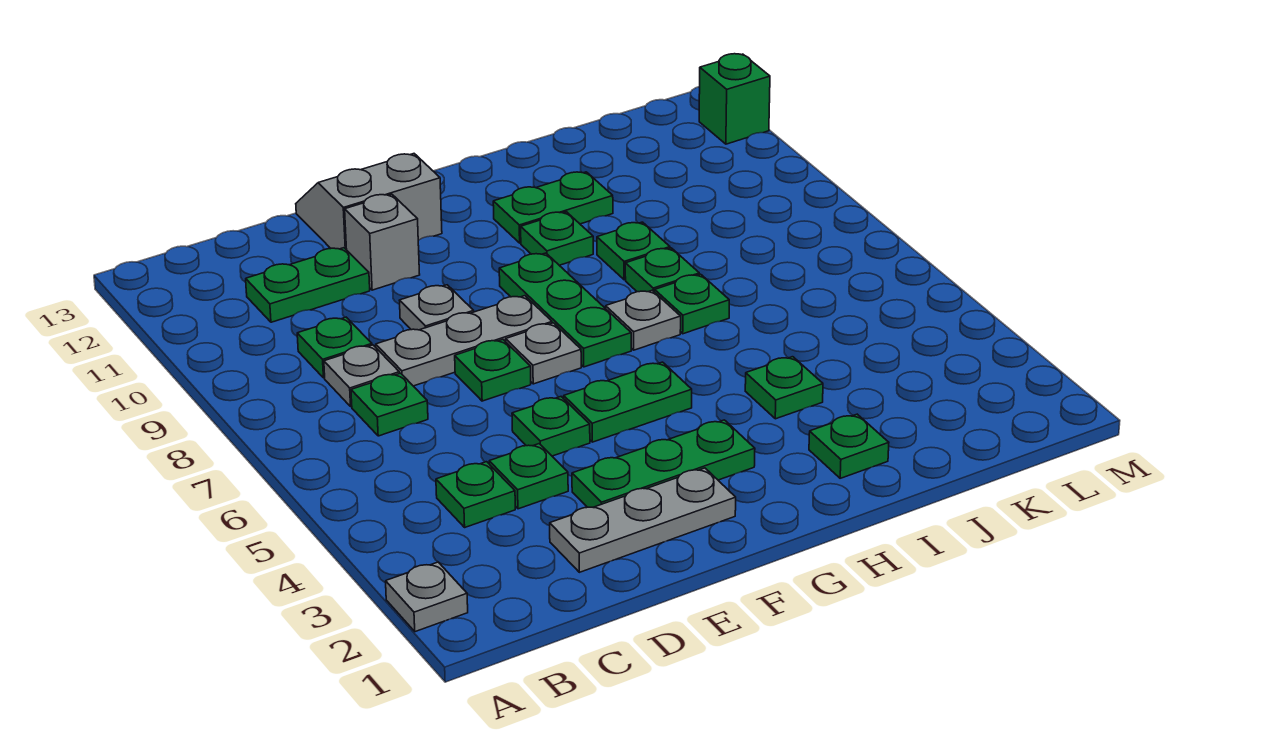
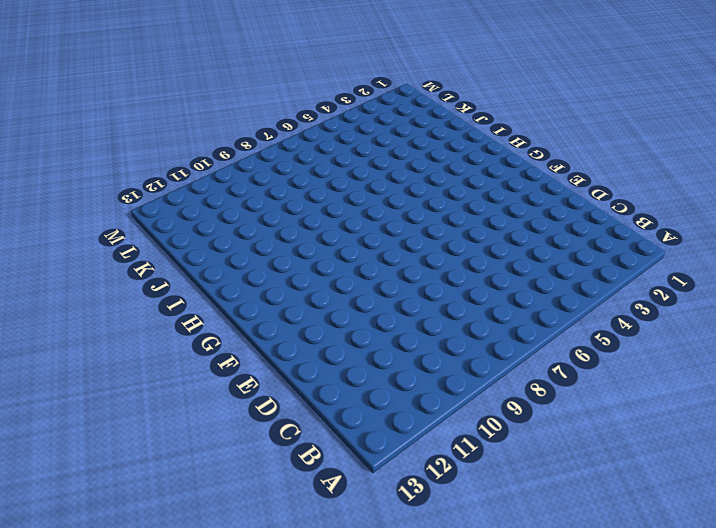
none -> grey plate A2 level 1
none -> green plate C4 level 1
none -> green plate C7 level 1

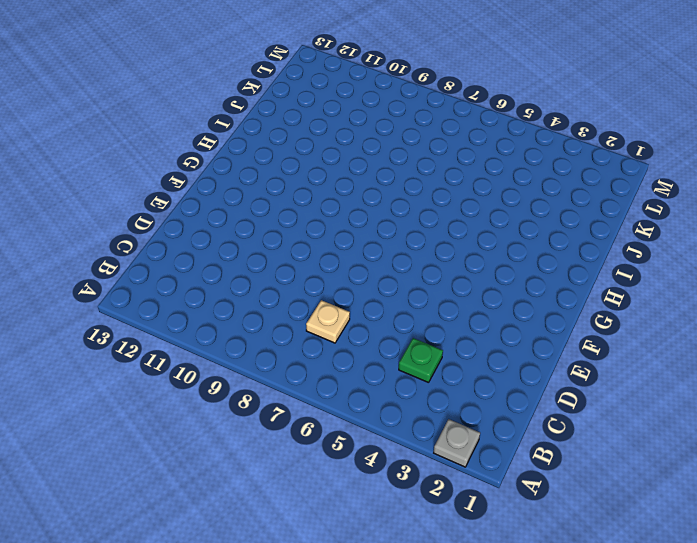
tan plate C7 level 1 -> green plate C7 level 1
none -> grey plate C8 level 1
none -> green plate C9 level 1
none -> green plate C11:D11 level 1

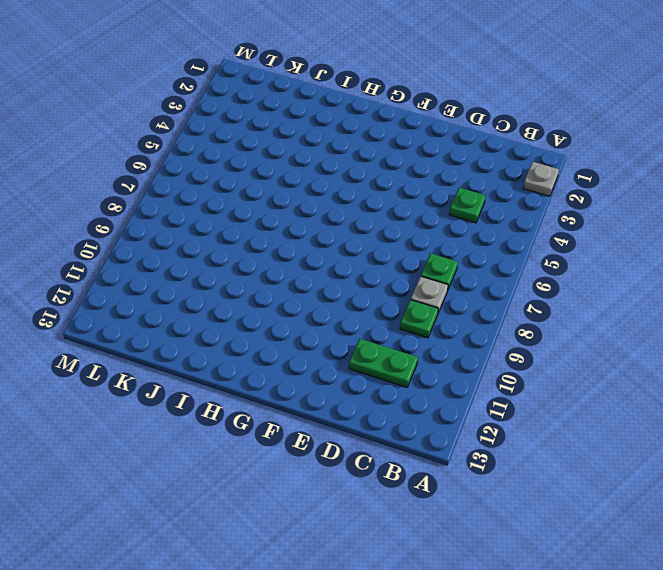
none -> grey plate D2:F2 level 1
none -> green plate D4 level 1
none -> grey plate D8:F8 level 1

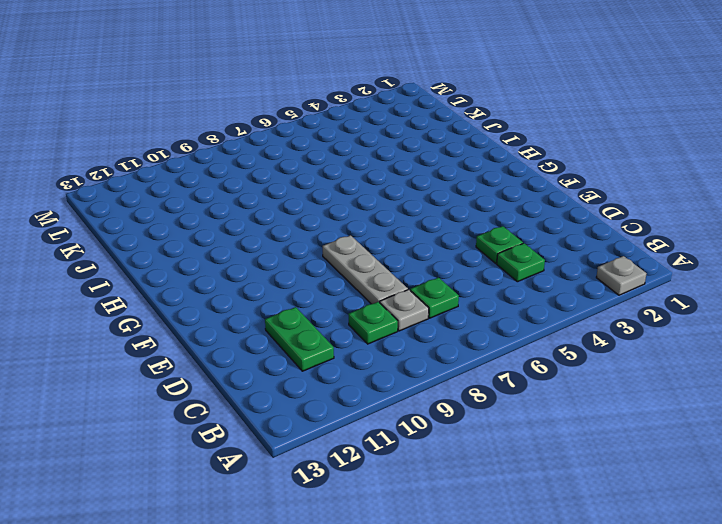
none -> grey plate D2:F2 level 1
none -> green plate E3:G3 level 1
none -> green plate E5 level 1

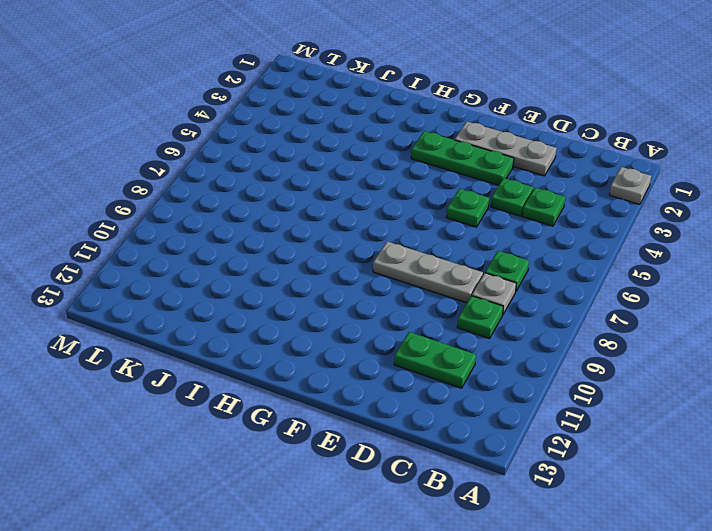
none -> green plate E7 level 1
none -> grey plate E9 level 1
none -> grey brick E11 level 1

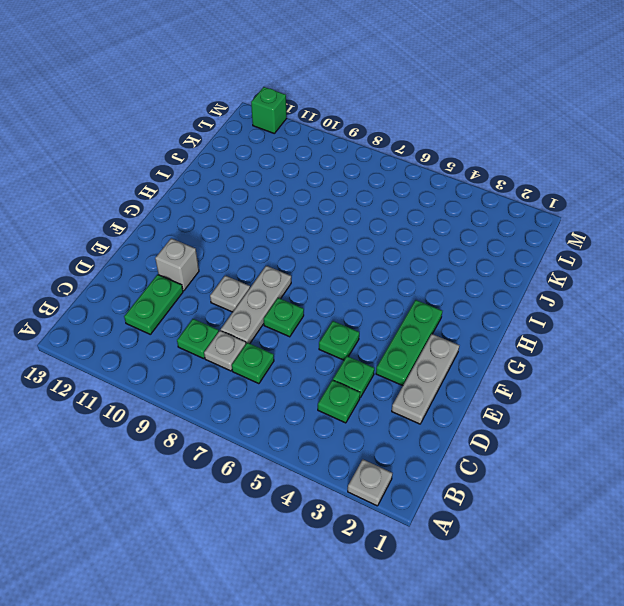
none -> grey slope E12:F13 level 1 top 12
none -> green plate F5:G5 level 1
none -> grey plate F7 level 1

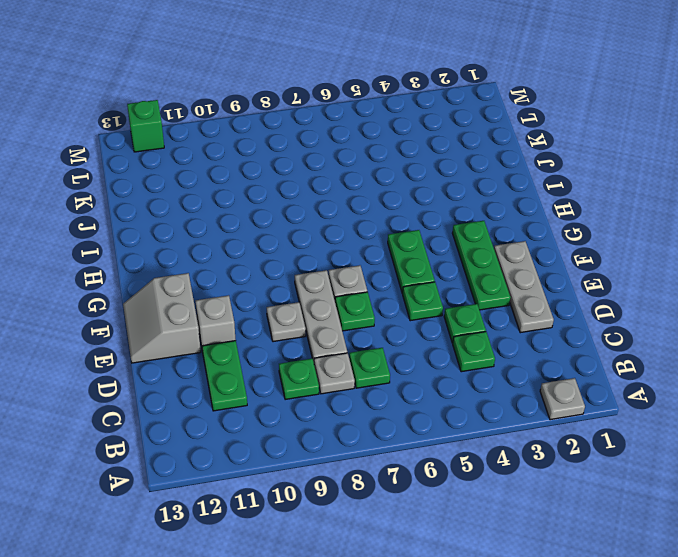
none -> green plate G7:G9 level 1
none -> grey plate H7 level 1
none -> green plate H10 level 1

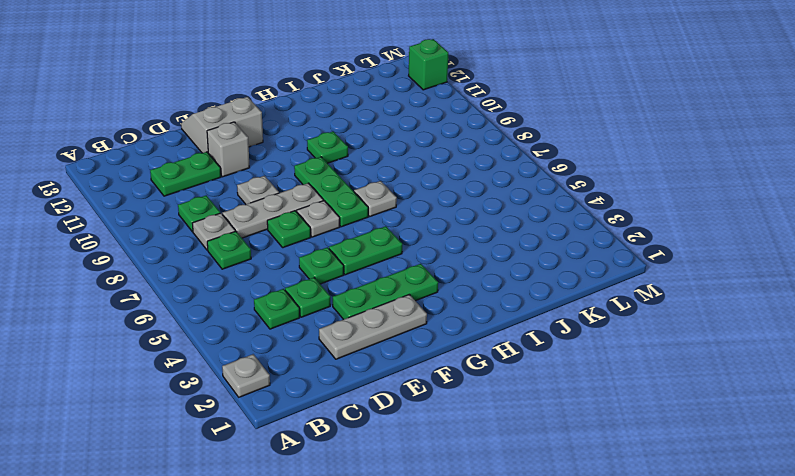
none -> green plate H11:I11 level 1
none -> green plate I2 level 1
none -> green plate I4 level 1

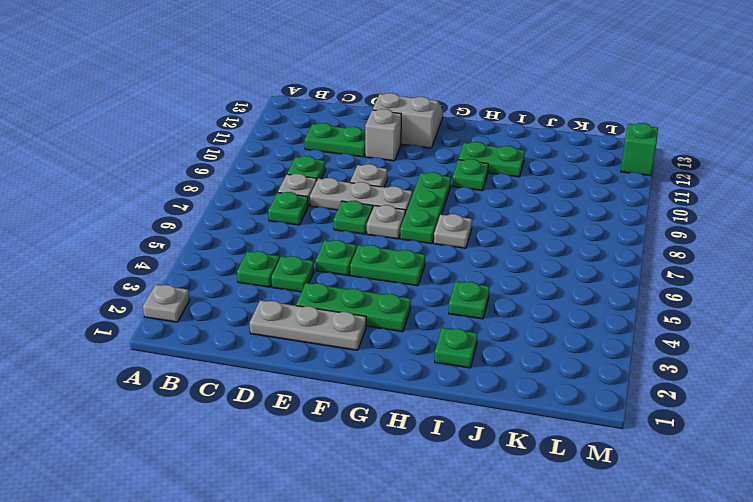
none -> green plate I7 level 1
none -> green plate I8 level 1
none -> green plate I9 level 1

